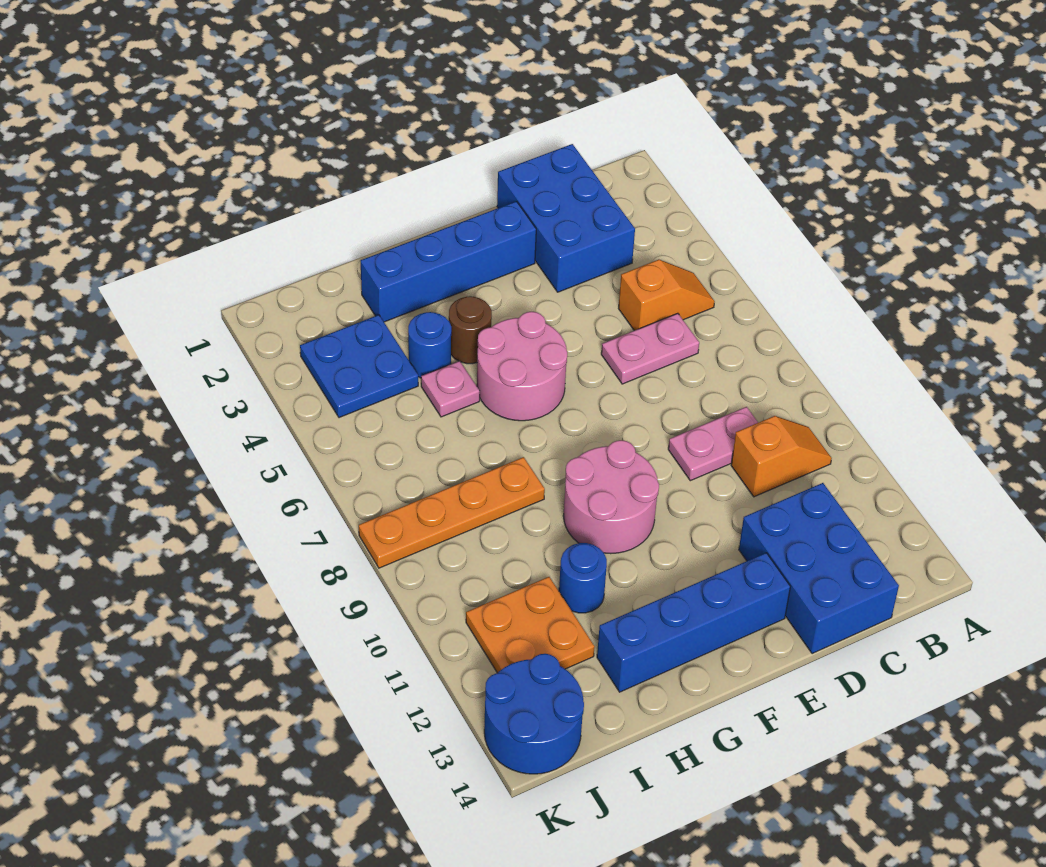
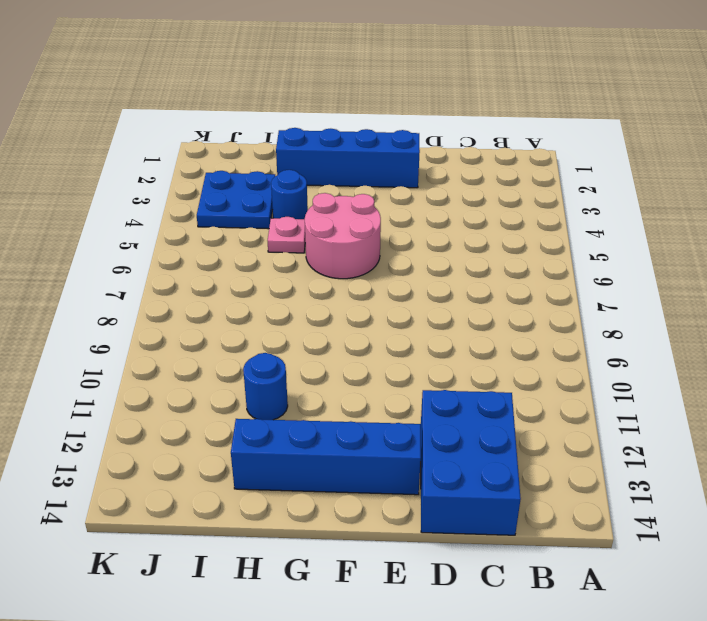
none -> orange slope B5:C5 level 1 top C
none -> orange slope B10:C10 level 1 top C
none -> blue brick C1:D3 level 1

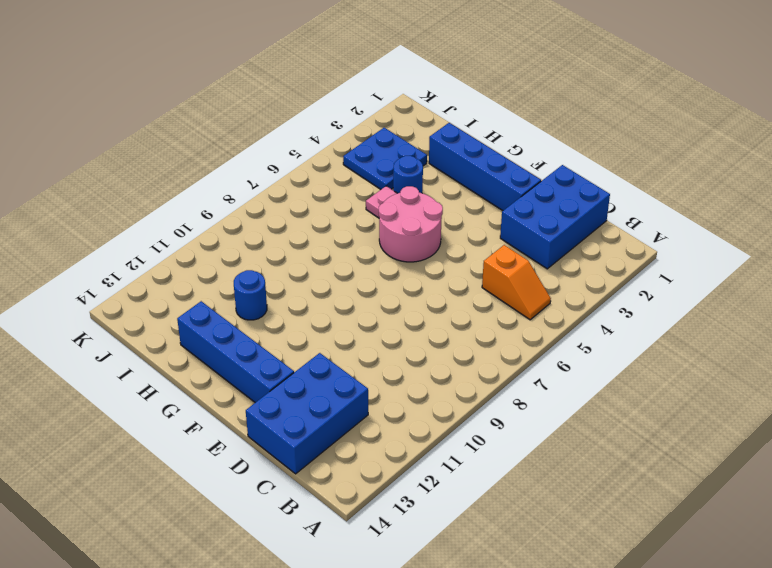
none -> orange slope B10:C10 level 1 top C
none -> pink plate C6:D6 level 1
none -> pink plate C9:D9 level 1

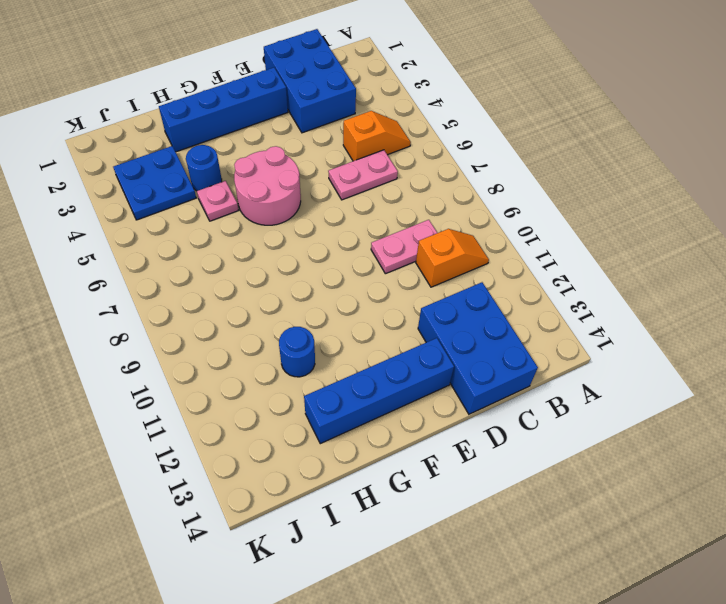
none -> pink round brick F9:G10 level 1
none -> brown round brick G4 level 1
none -> orange plate H8:K8 level 1

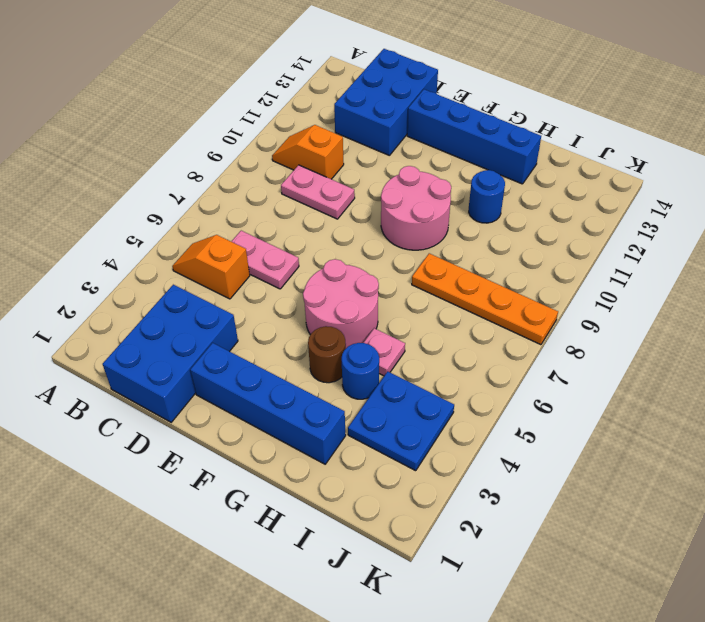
none -> orange plate I11:J12 level 1
none -> blue round brick J13:K14 level 1

